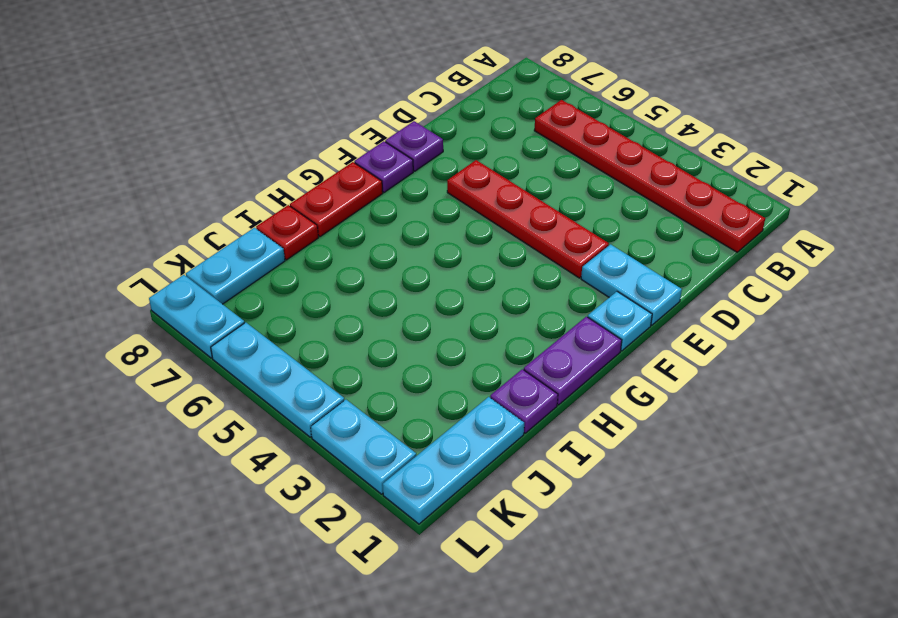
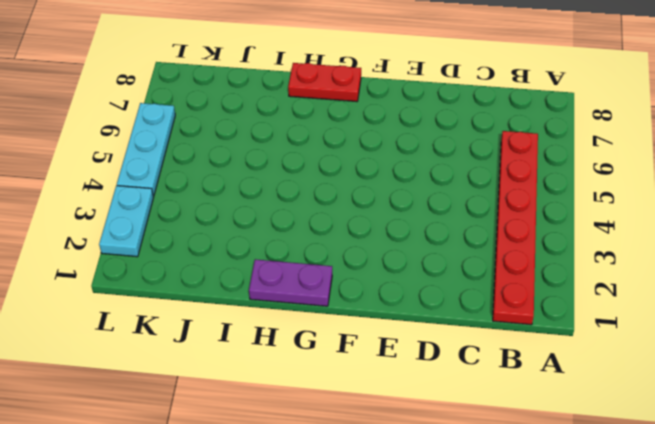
none -> cyan plate E1:E2 level 1
none -> red plate E3:E6 level 1
none -> purple plate E8 level 1

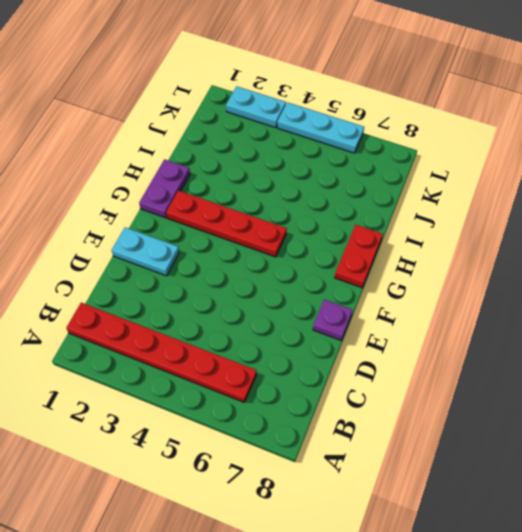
red plate G2:G5 level 1 -> red plate E3:E6 level 1
none -> cyan plate F1 level 1
none -> purple plate F8 level 1
none -> purple plate I1 level 1

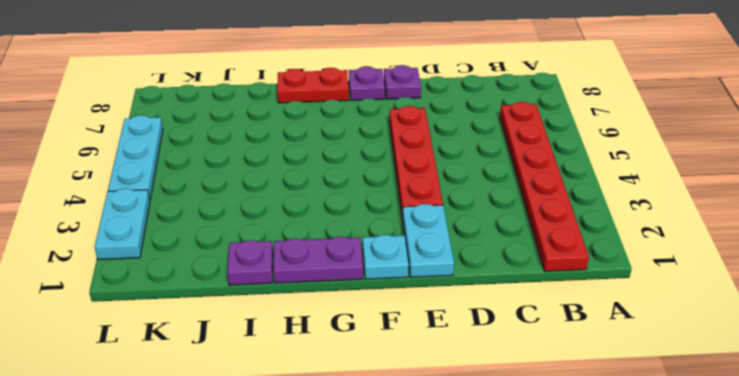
none -> red plate I8 level 1
none -> cyan plate J1:L1 level 1
none -> cyan plate J8:K8 level 1

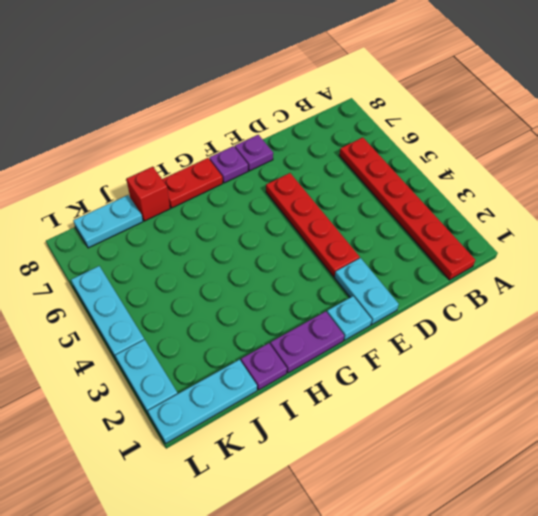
red brick I8 level 1 -> red plate I8 level 1
none -> cyan plate L7:L8 level 1

